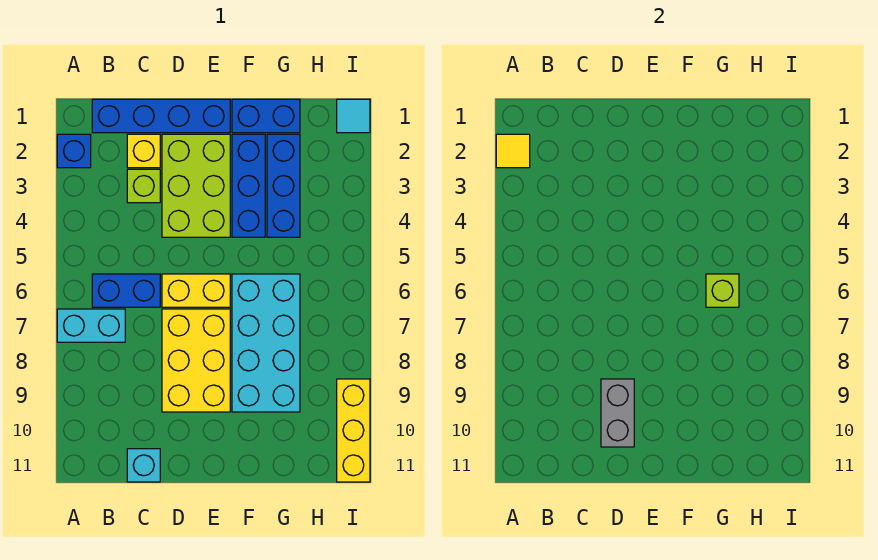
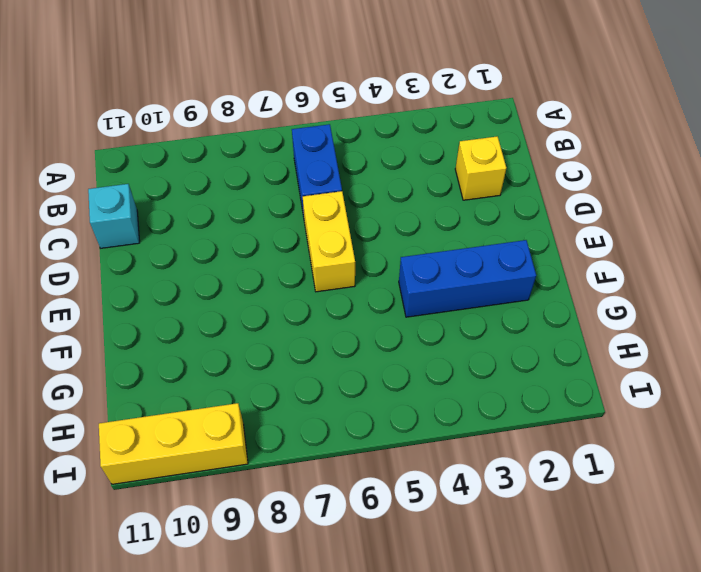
none -> blue brick A2 level 1
none -> cyan brick A7:B7 level 1
none -> blue brick B1:E1 level 1

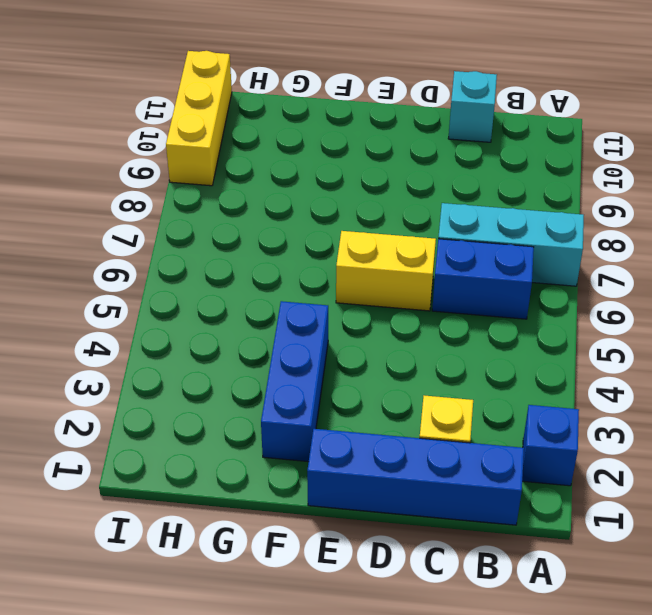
cyan brick A7:C7 level 1 -> cyan brick A7:B7 level 1
none -> lime brick C3 level 1
none -> lime brick D2:E4 level 1
none -> yellow brick D7:E9 level 1

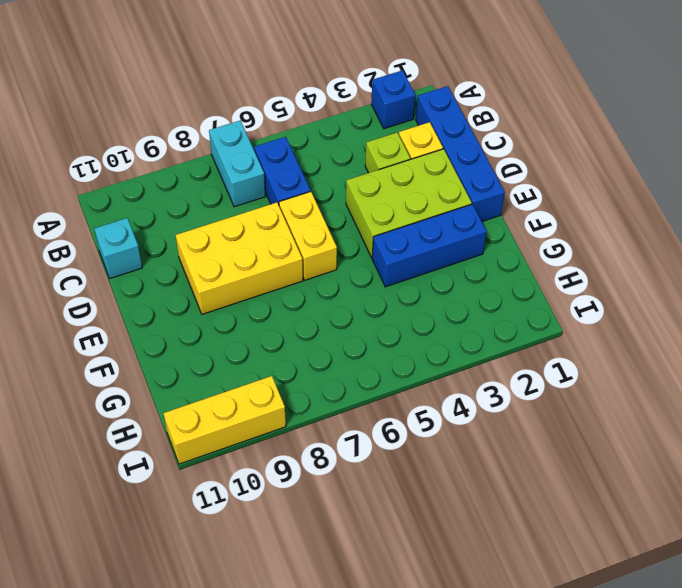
none -> blue brick F1:G1 level 1
none -> cyan brick F6:G9 level 1
none -> blue brick G2:G4 level 1

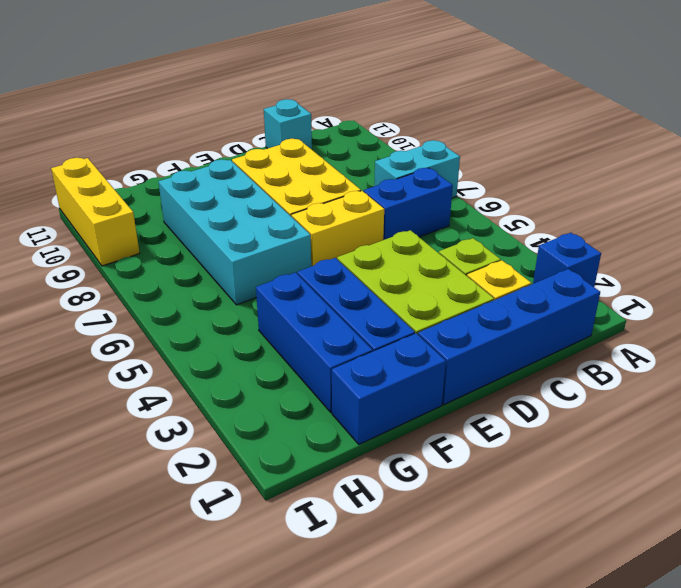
none -> cyan tile I1 level 1
none -> yellow tile A2 level 2
none -> grey brick D9:D10 level 2

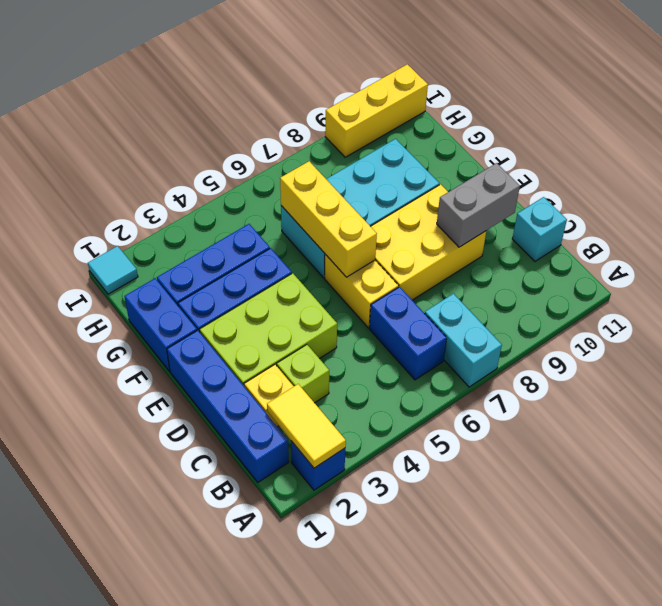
yellow tile A2:B2 level 2 -> yellow tile A2 level 2
yellow brick E6:G6 level 2 -> lime brick G6 level 2

